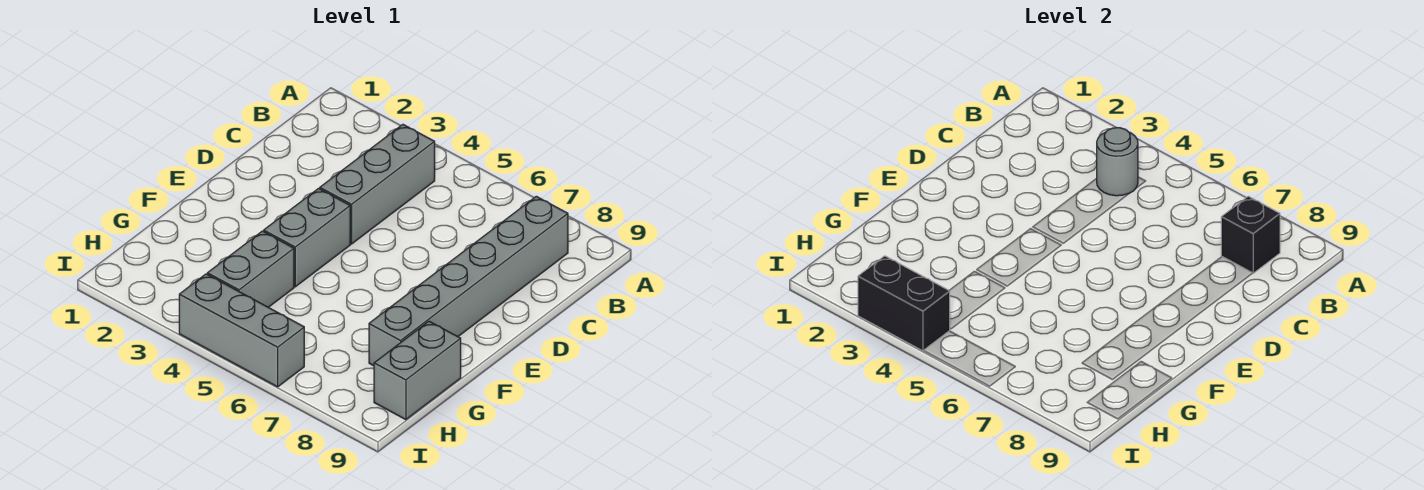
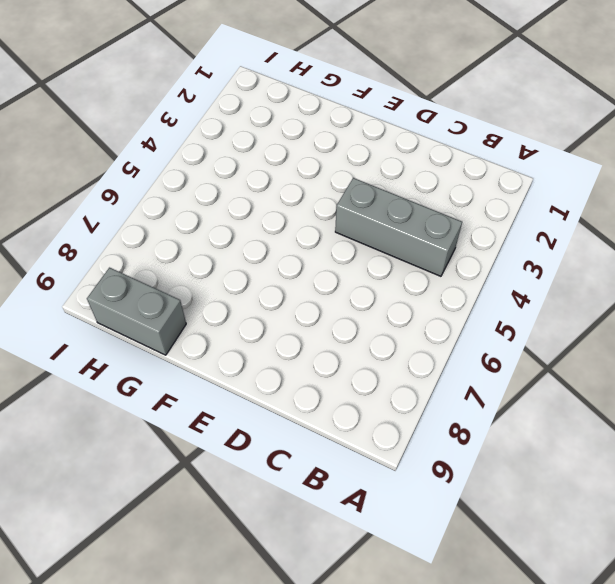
none -> grey brick B8:G8 level 1
none -> grey brick E4:F4 level 1

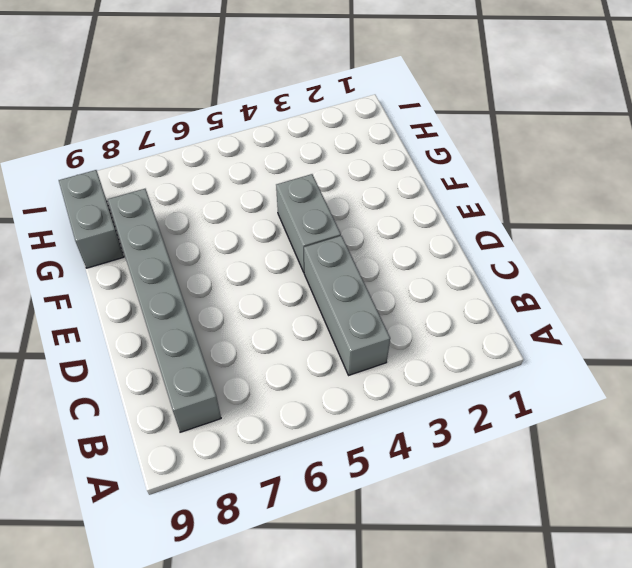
none -> grey brick G4:H4 level 1
none -> grey brick I4:I6 level 1

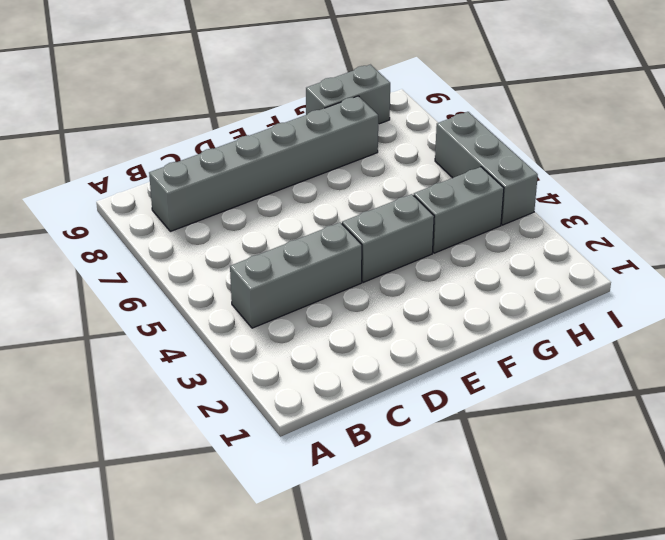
none -> grey round brick B4 level 2
none -> black brick B8 level 2

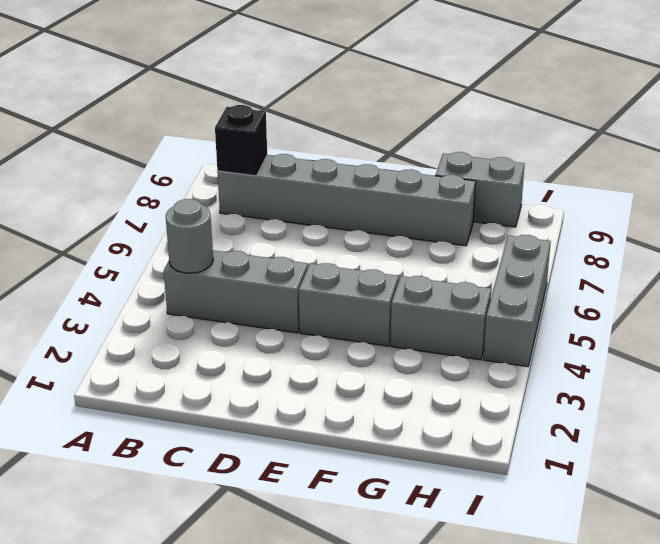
none -> black brick I3:I4 level 2

